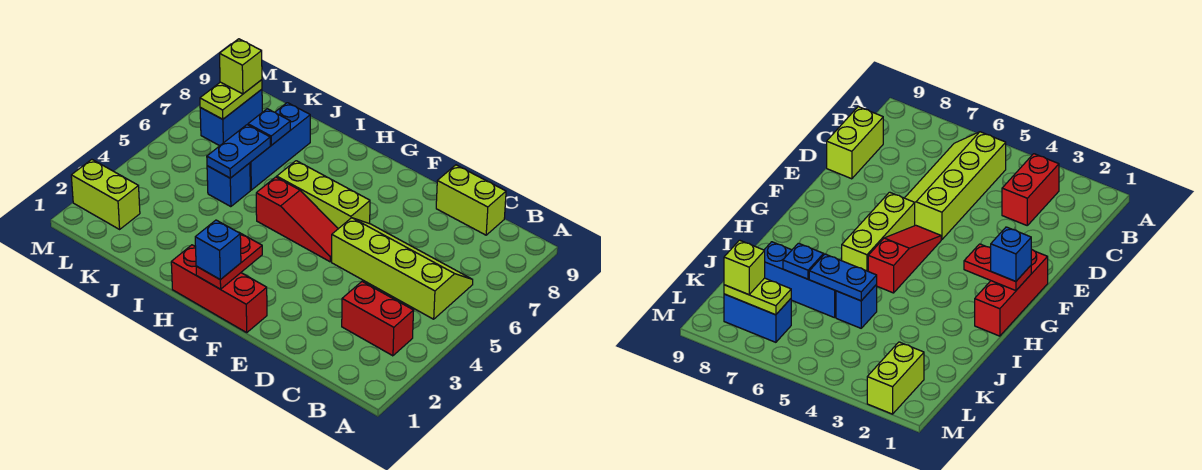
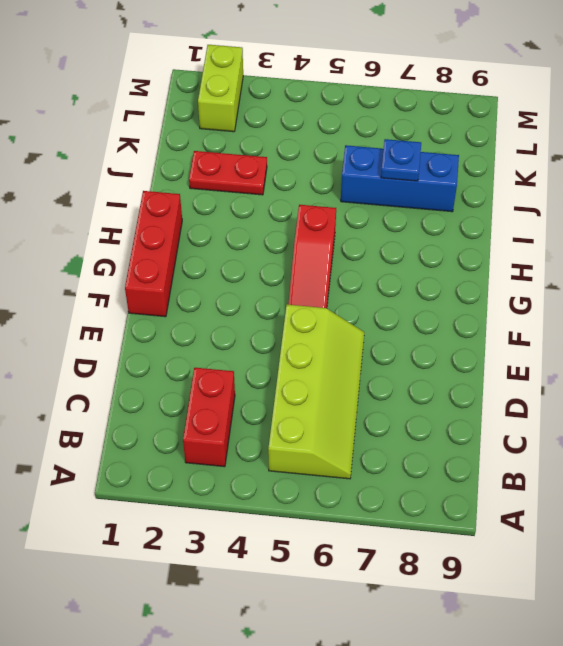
red plate J2:J3 level 1 -> red plate G1:G2 level 2
none -> lime brick C9:D9 level 1
none -> lime brick F6:H6 level 1
none -> blue brick J5 level 1

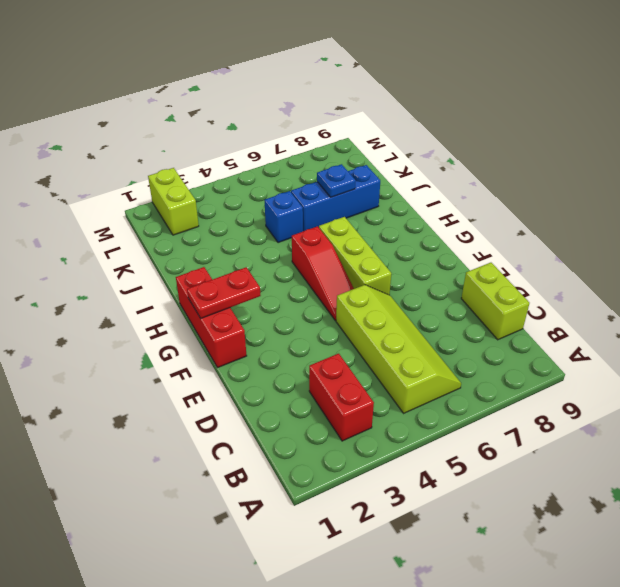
none -> blue brick L7:L8 level 1
none -> blue plate J5:J6 level 2
none -> lime plate L7:L8 level 2

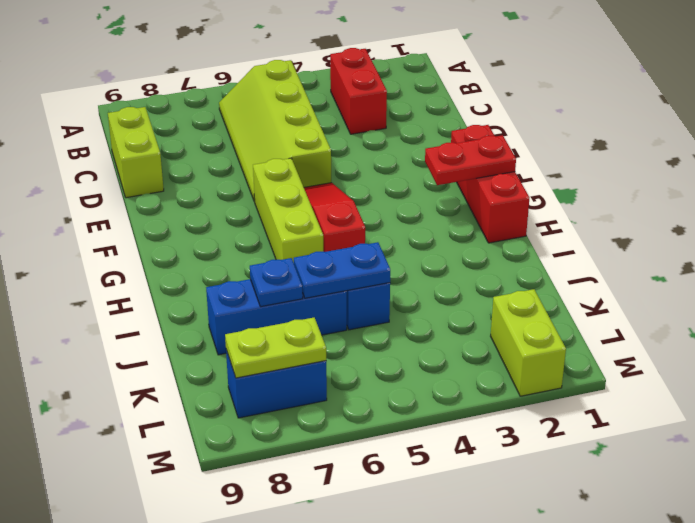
none -> blue brick G1 level 3
none -> lime brick L8 level 3

